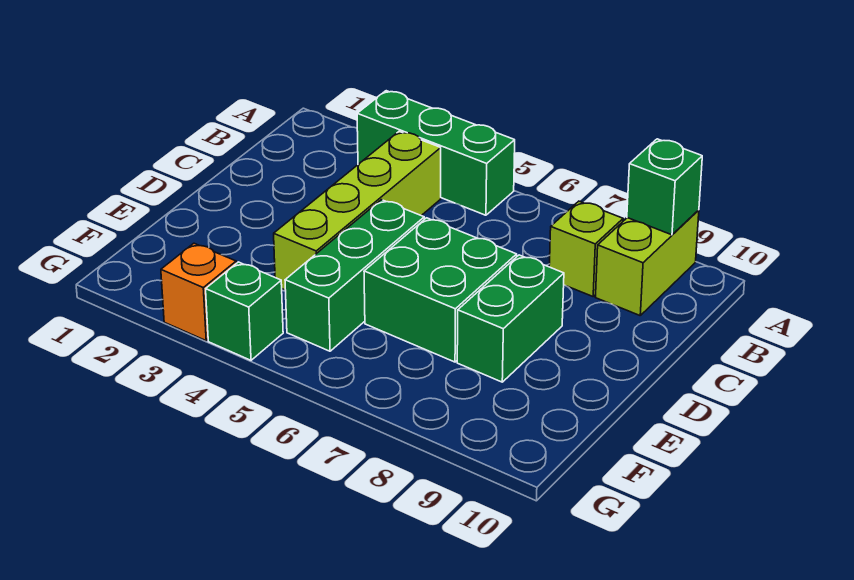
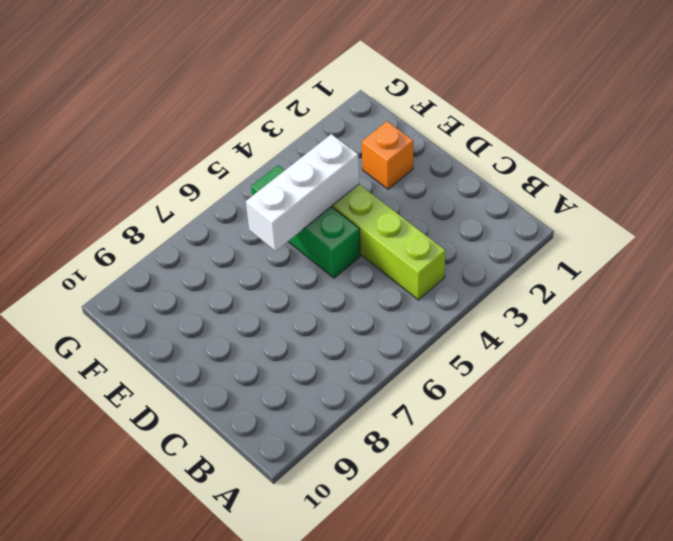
orange brick E2 level 1 -> orange brick G3 level 1
white brick E4:E6 level 2 -> none
none -> green brick A3:A5 level 1
none -> lime brick A9:B9 level 1

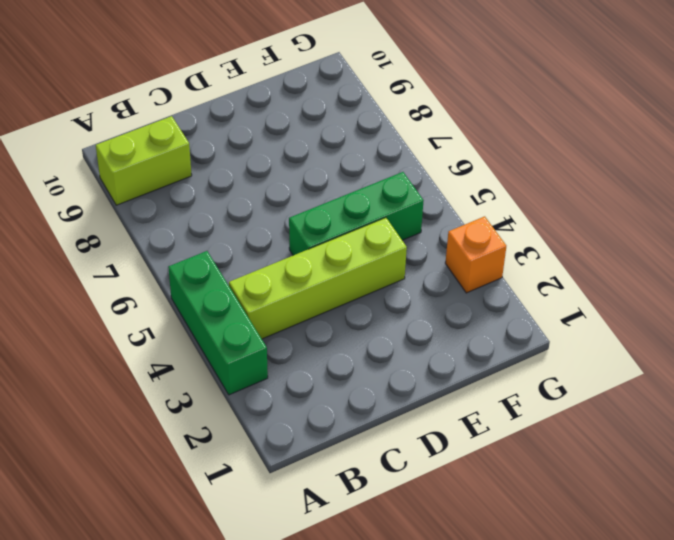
none -> lime brick B8 level 1
none -> green brick D6:E7 level 1

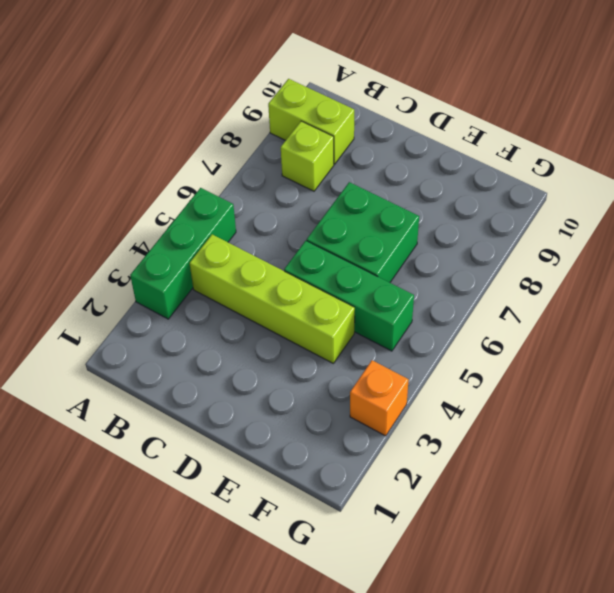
none -> green brick D8:E8 level 1
none -> green brick G4 level 1

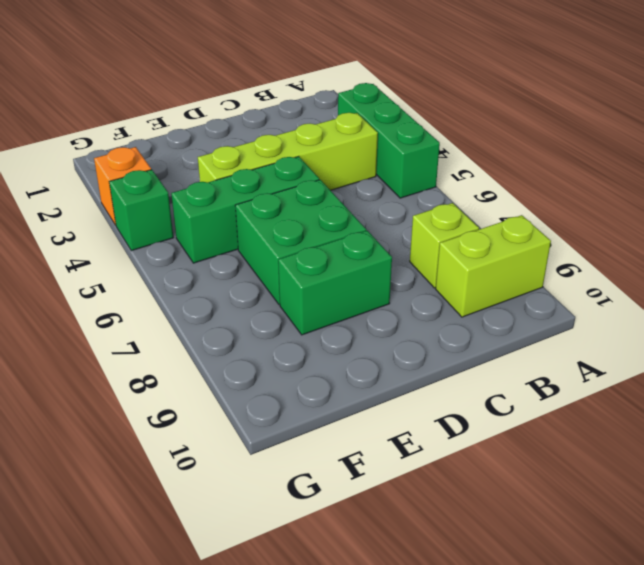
none -> green brick A9 level 2

